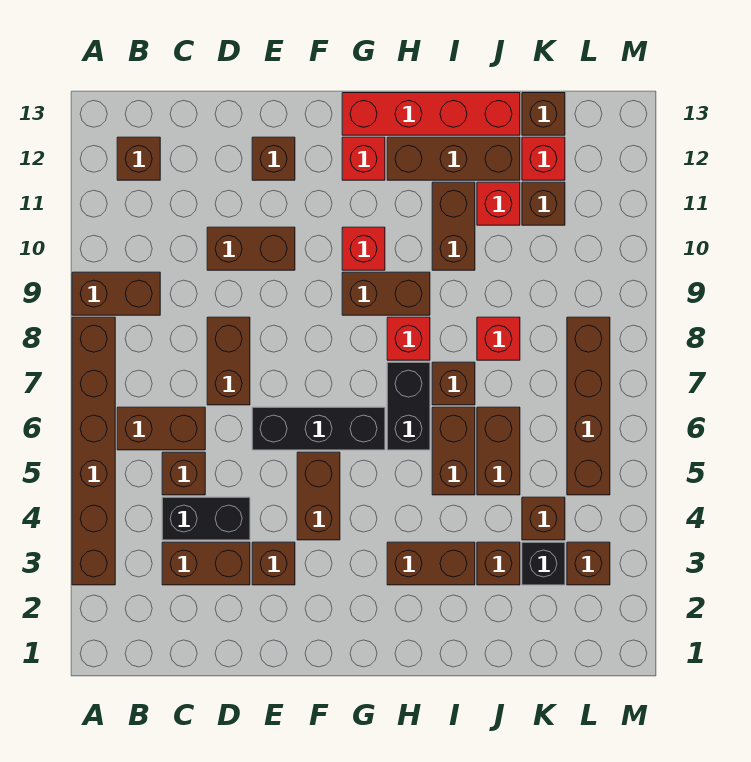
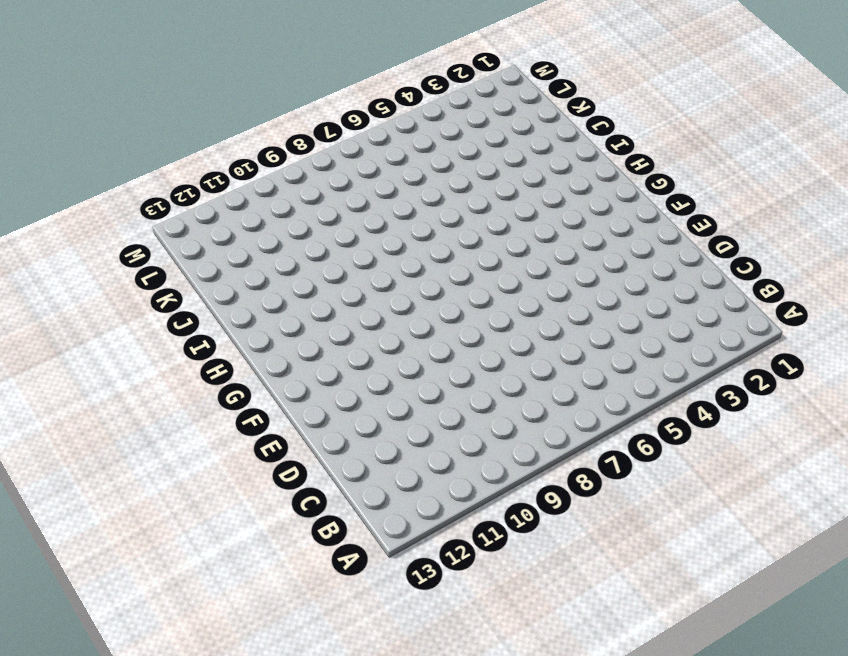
none -> brown brick A3:A8 level 1
none -> brown brick A9:B9 level 1
none -> brown brick B6:C6 level 1
none -> brown brick B12 level 1

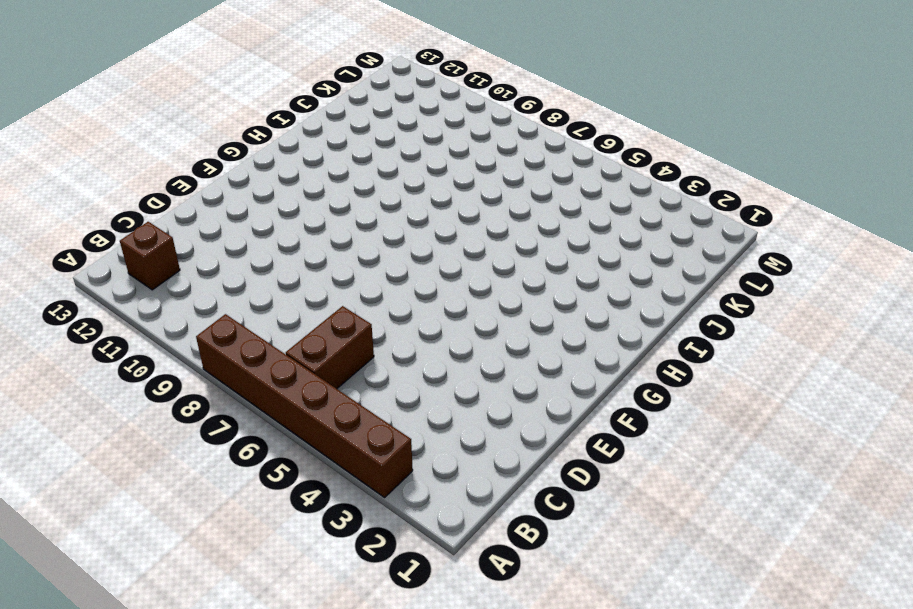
none -> brown brick A9:B9 level 1
none -> brown brick C3:D3 level 1
none -> black brick C4:D4 level 1
none -> brown brick C5 level 1

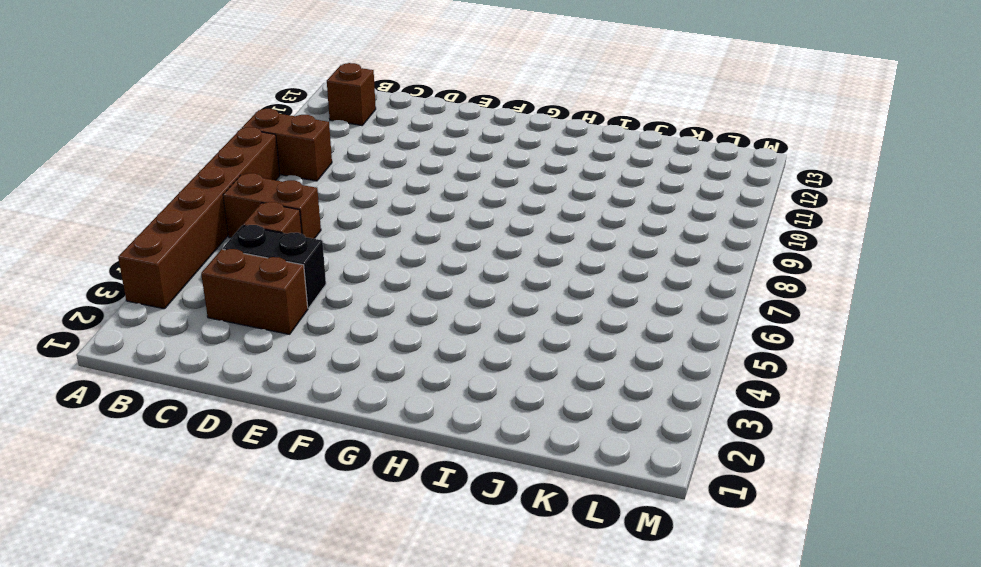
none -> brown brick D7:D8 level 1
none -> brown brick D10:E10 level 1
none -> brown brick E3 level 1
none -> black brick E6:G6 level 1

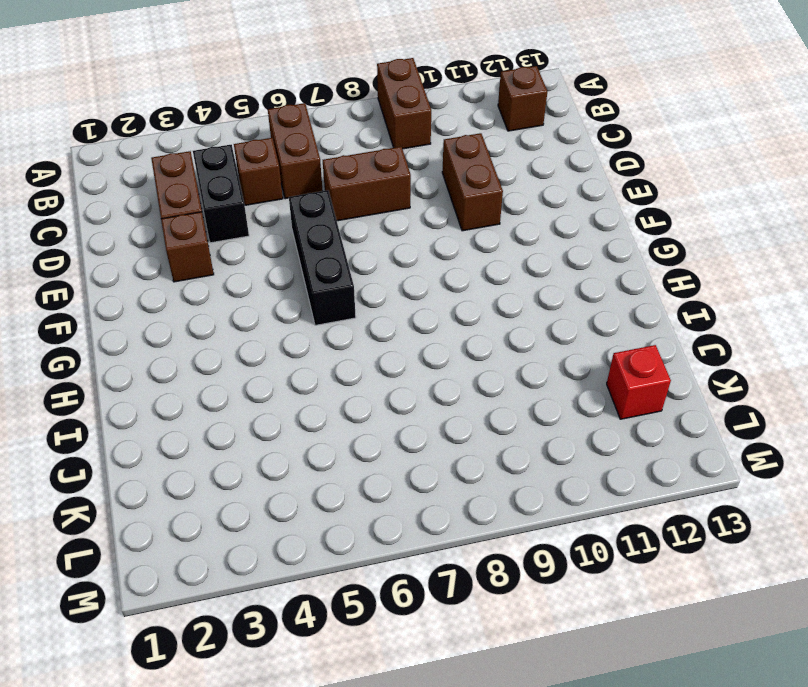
none -> brown brick A3:A8 level 1
none -> brown brick E12 level 1
none -> brown brick F4:F5 level 1
none -> brown brick G9:H9 level 1

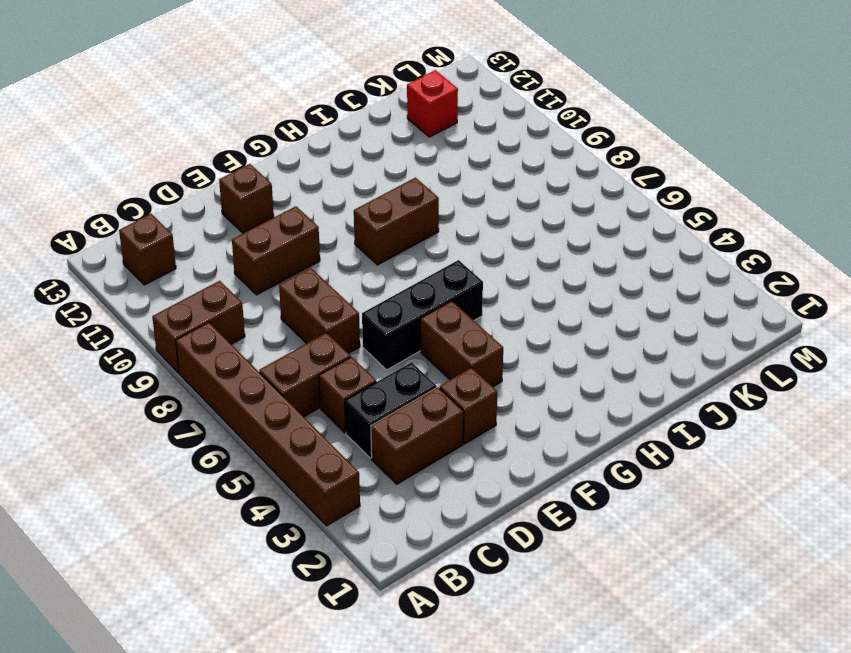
none -> red brick G10 level 1
none -> red brick G12 level 1
none -> red brick G13:J13 level 1
none -> brown brick H3:I3 level 1

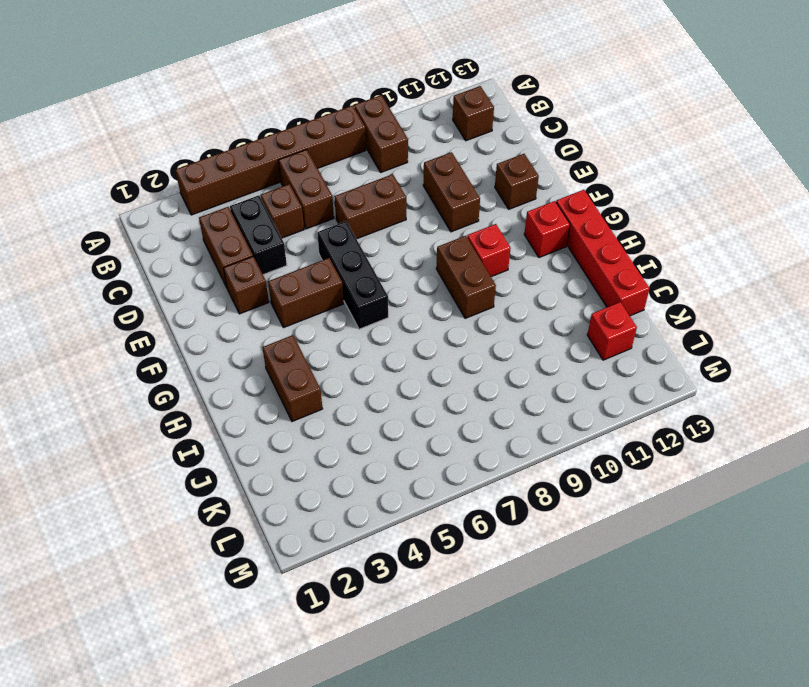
none -> black brick H6:H7 level 1
none -> red brick H8 level 1
none -> brown brick H12:J12 level 1
none -> brown brick I5:I6 level 1

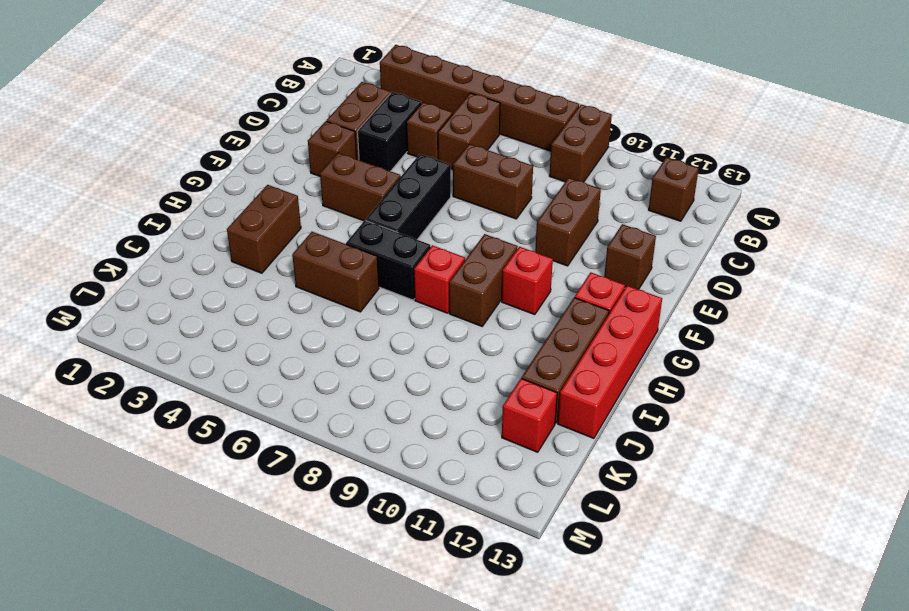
none -> brown brick I7 level 1
none -> brown brick I10:I11 level 1
none -> brown brick J3 level 1
none -> brown brick J5:J6 level 1

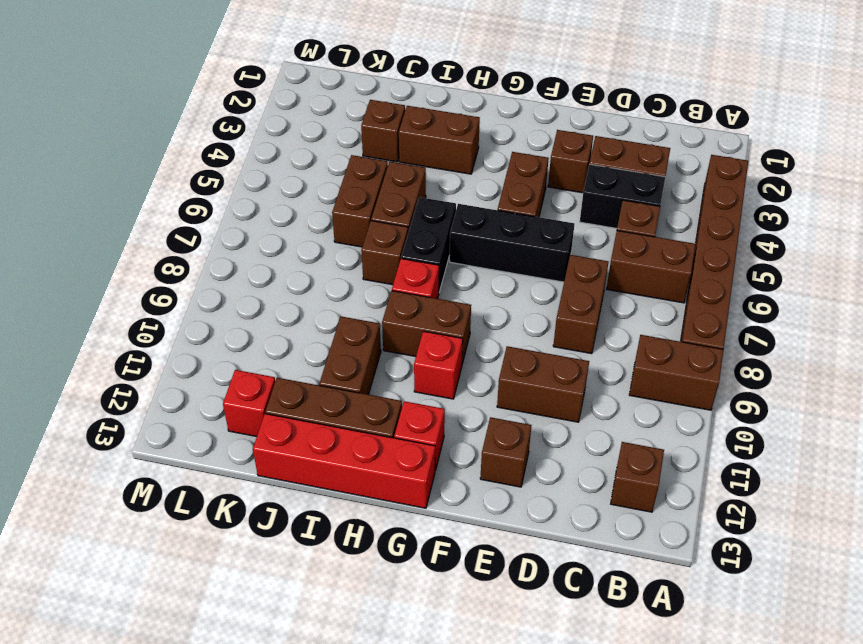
none -> red brick J8 level 1
none -> red brick J11 level 1
none -> black brick K3 level 1
none -> brown brick K4 level 1

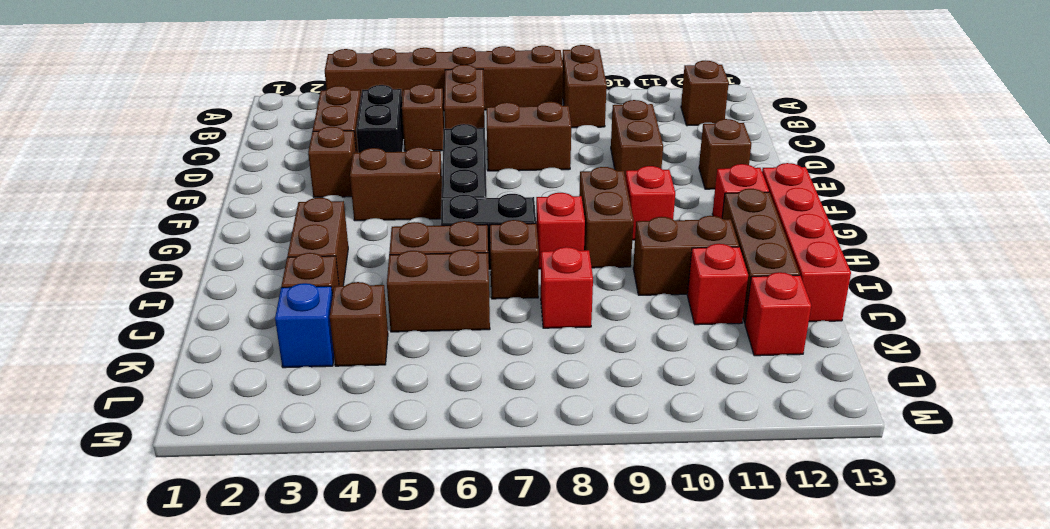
blue brick K3 level 1 -> black brick K3 level 1
none -> brown brick K11 level 1
none -> brown brick K13 level 1
none -> brown brick L3 level 1
none -> brown brick L5:L8 level 1

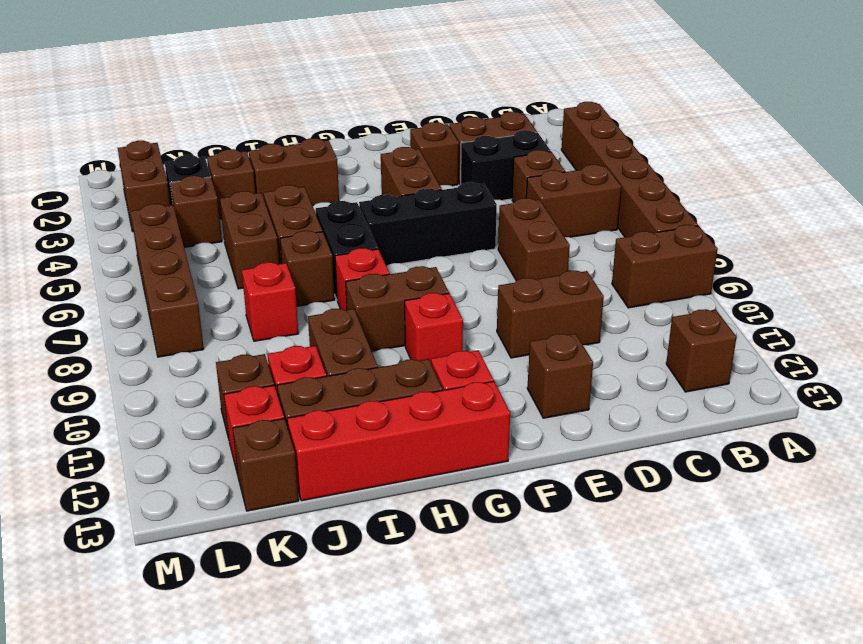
brown brick L2:L3 level 1 -> brown brick L3 level 1

